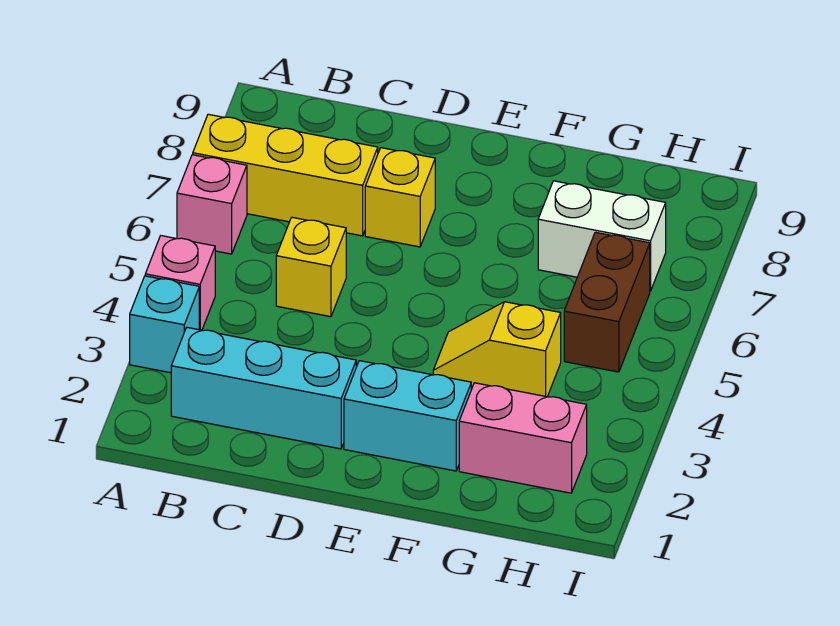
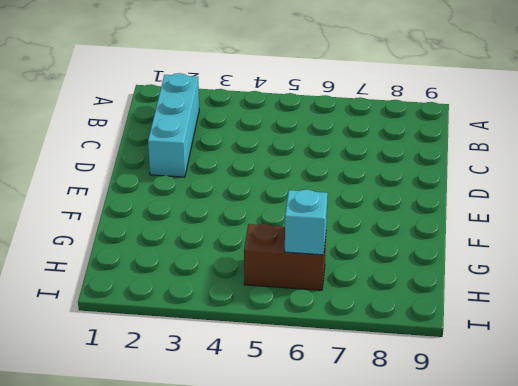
cyan brick H6 level 2 -> cyan brick A3 level 1
none -> pink brick A4 level 1
none -> pink brick A6 level 1
none -> yellow brick A7:C7 level 1

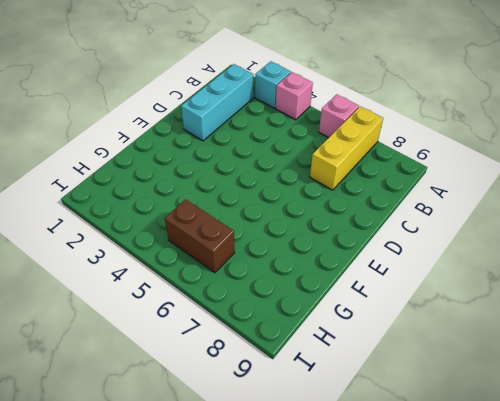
none -> yellow brick C5 level 1
none -> yellow brick D7 level 1
none -> cyan brick E2:F2 level 1

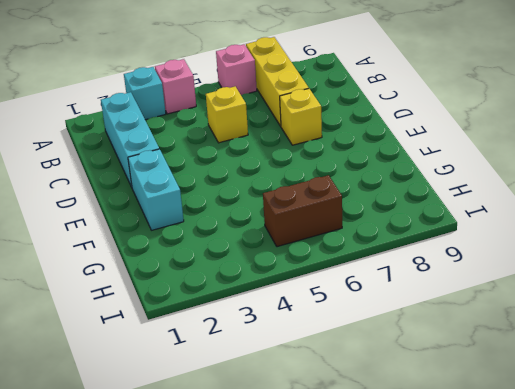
none -> yellow slope F4:G4 level 1 top G
none -> pink brick G2:H2 level 1
none -> white brick G7:H7 level 1

